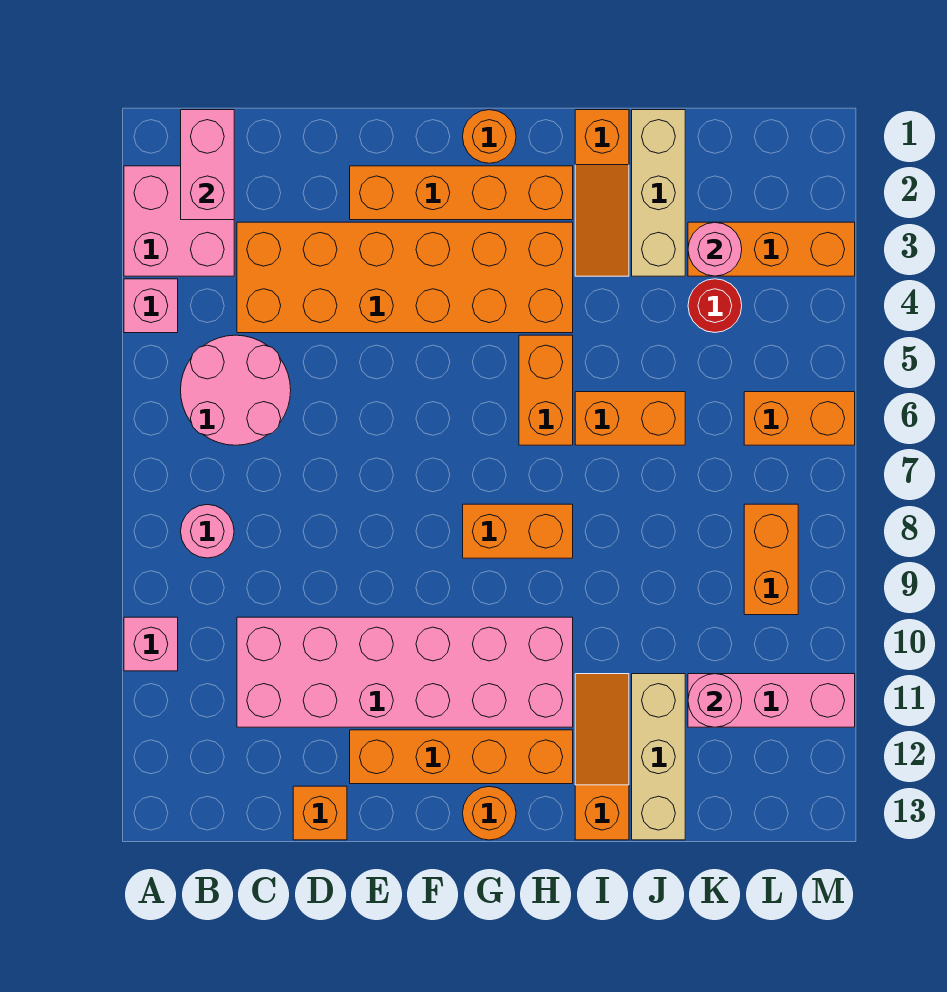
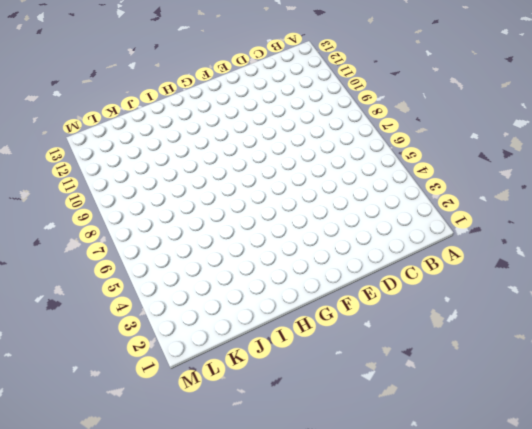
none -> pink brick A2:B3 level 1
none -> pink brick A4 level 1
none -> pink brick A10 level 1

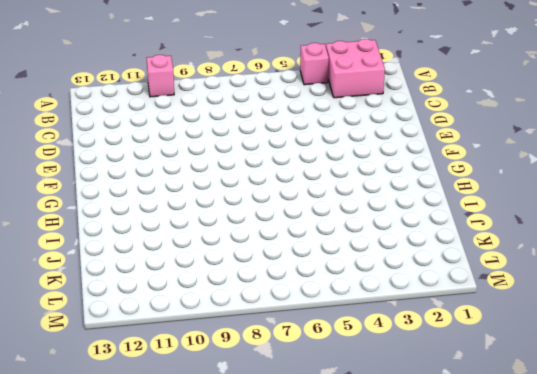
none -> pink round brick B5:C6 level 1
none -> pink round brick B8 level 1
none -> orange brick C3:H4 level 1

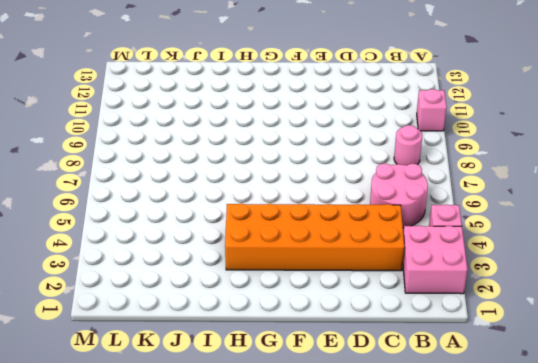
none -> pink brick C10:H11 level 1
none -> orange brick D13 level 1
none -> orange brick E2:H2 level 1

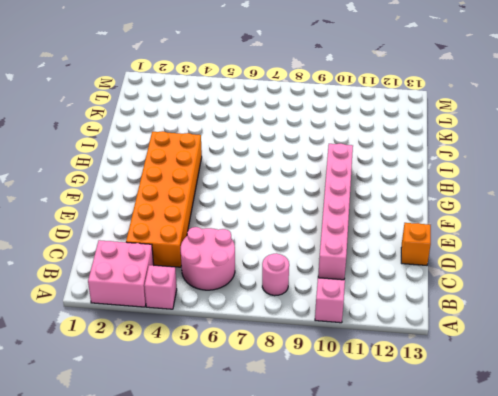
pink brick C10:H10 level 1 -> pink brick C10:H11 level 1
none -> orange brick E2:H2 level 1
none -> orange brick E12:H12 level 1
none -> orange round brick G1 level 1

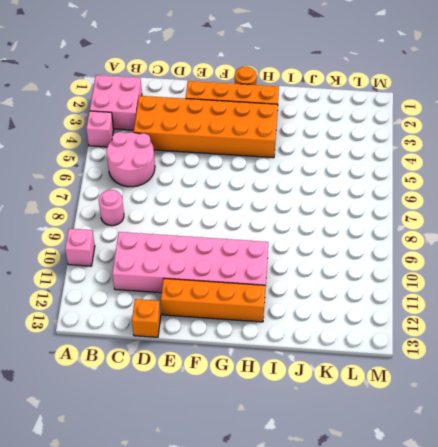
none -> orange brick G8:H8 level 1
none -> orange round brick G13 level 1
none -> orange brick H5:H6 level 1

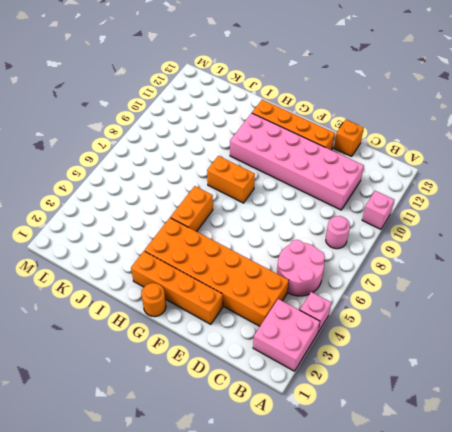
none -> orange round brick G13 level 1
none -> orange slope I1:I3 level 1 top 1
none -> orange brick I6:J6 level 1

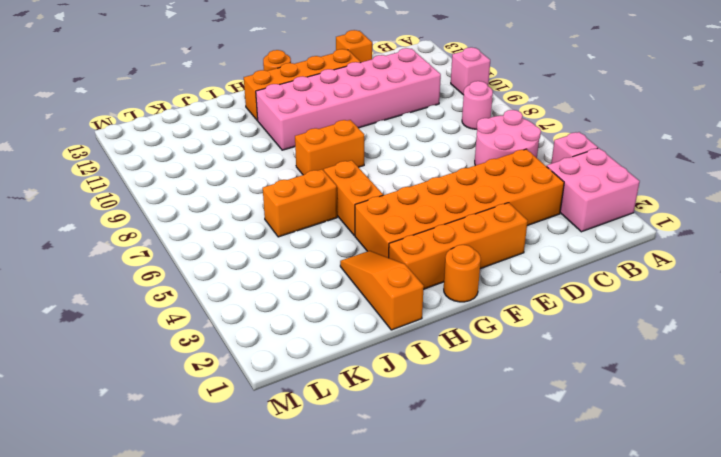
none -> orange slope I11:I13 level 1 top 13
none -> tan brick J1:J3 level 1
none -> tan brick J11:J13 level 1

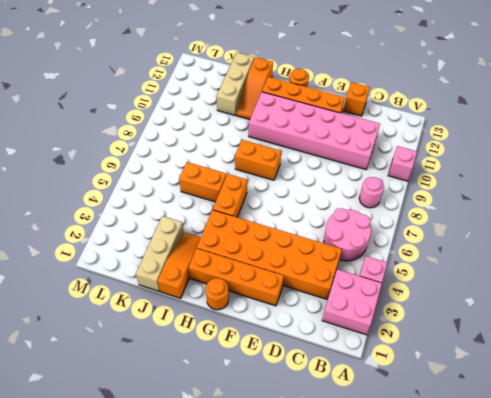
none -> orange brick K3:M3 level 1
none -> red round brick K4 level 1
none -> pink brick K11:M11 level 1

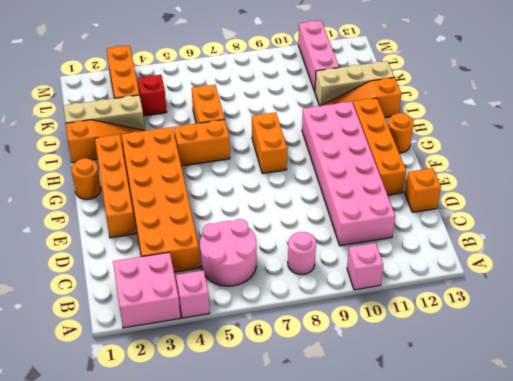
red brick K4 level 1 -> red round brick K4 level 1
none -> orange brick L6:M6 level 1
none -> orange brick L8:L9 level 1
none -> pink brick B1:B2 level 2

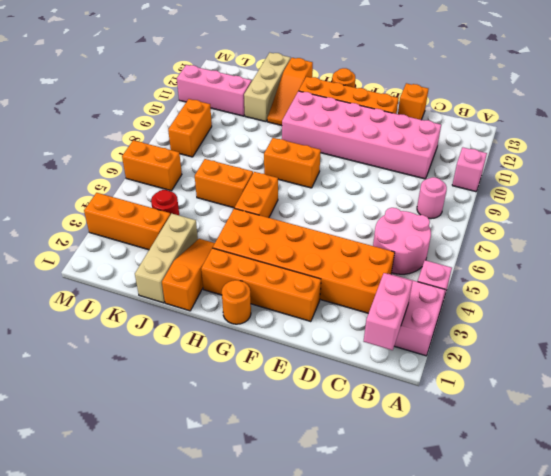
none -> pink round brick K3 level 2
none -> pink round brick K11 level 2

